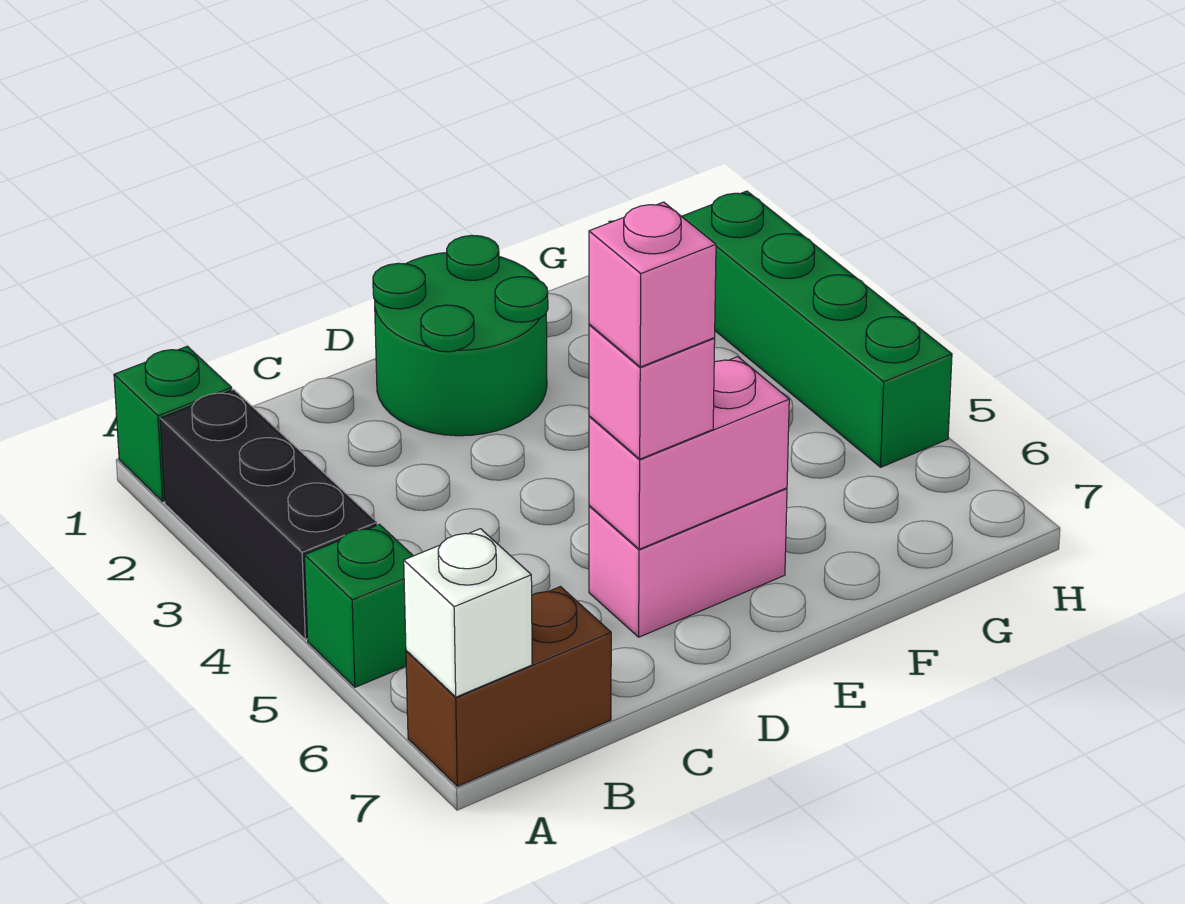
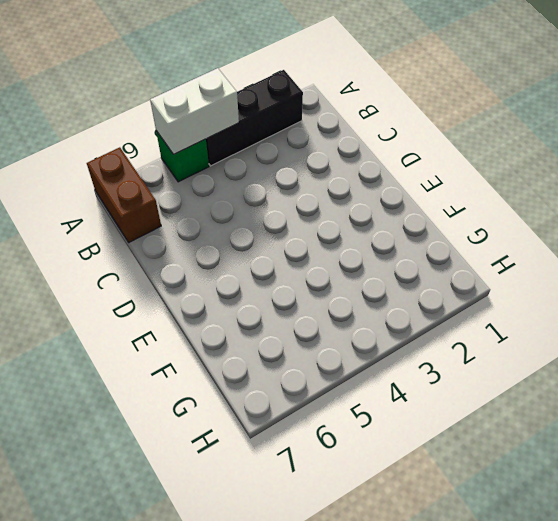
white brick A4:A5 level 2 -> none
none -> green brick A1 level 1
none -> green round brick D1:E2 level 1

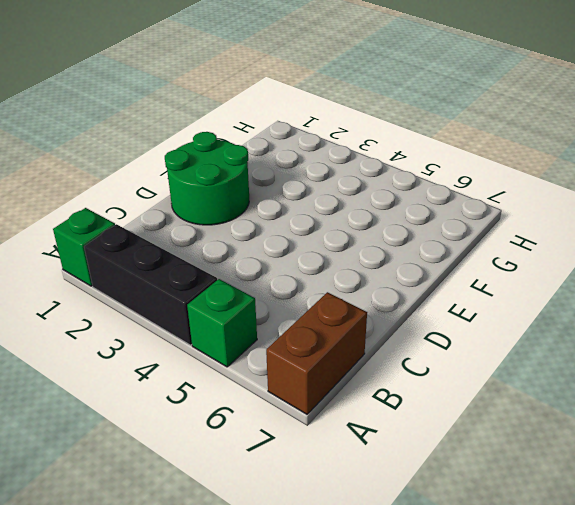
none -> pink brick D6:E6 level 1
none -> green brick H2:H5 level 1

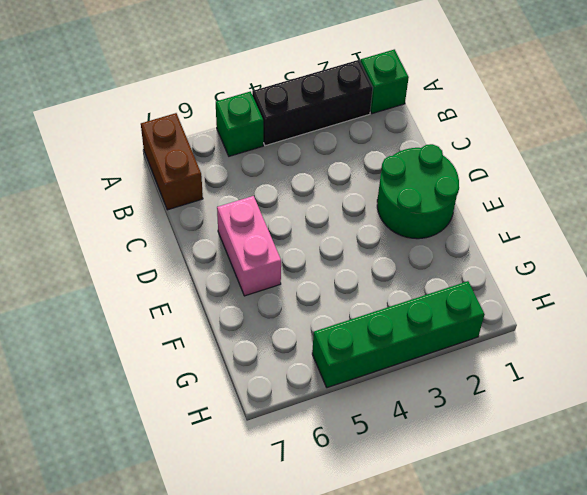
none -> white brick A7 level 2
none -> pink brick D6:E6 level 2

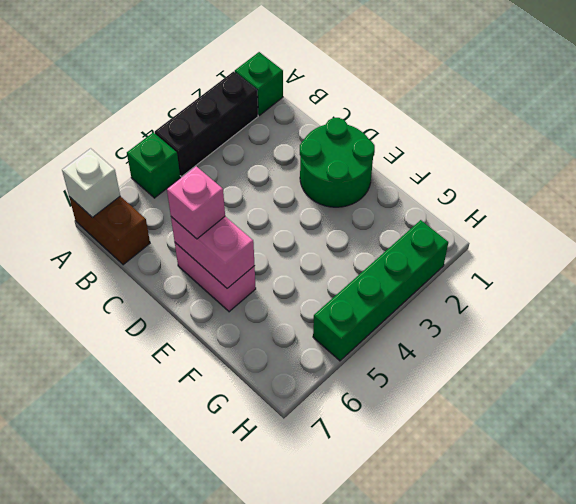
none -> pink brick D6 level 4

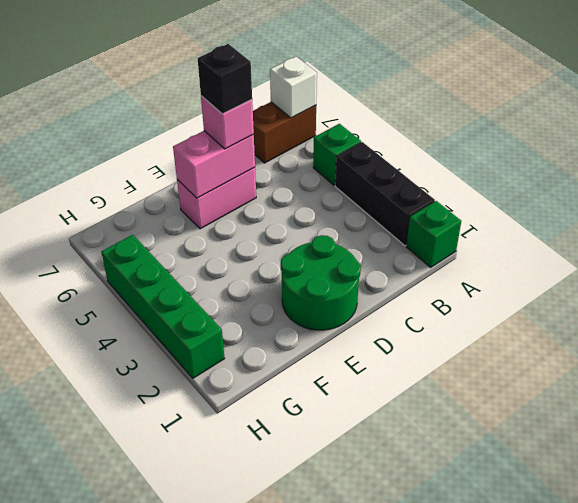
black brick D6 level 4 -> pink brick D6 level 4

